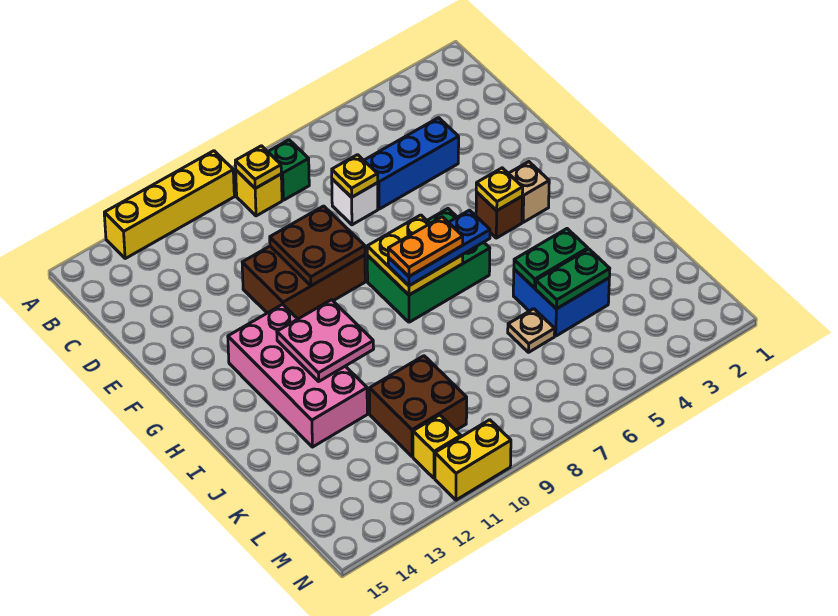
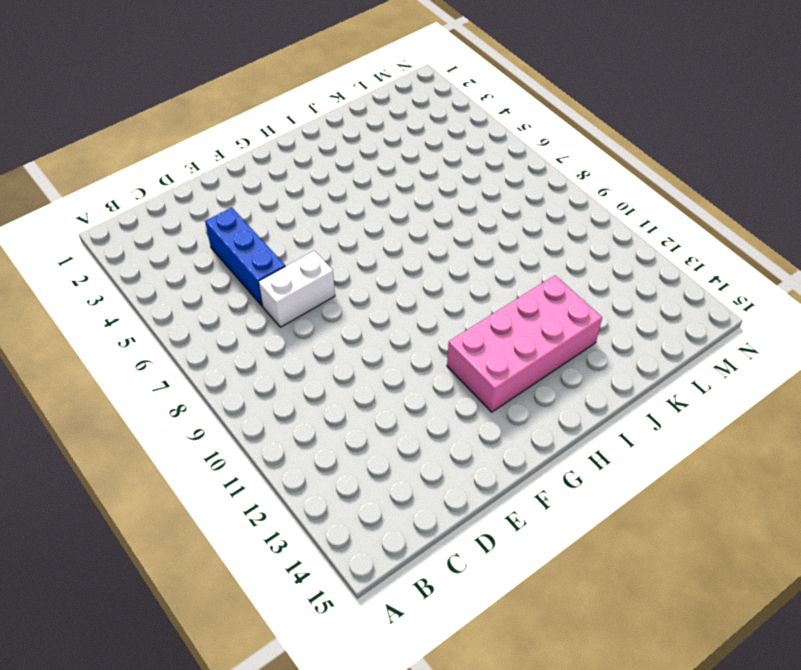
white brick D7:E7 level 1 -> white brick D7 level 1
none -> yellow brick A10:A13 level 1
none -> green brick B8 level 1
none -> yellow brick B9 level 1

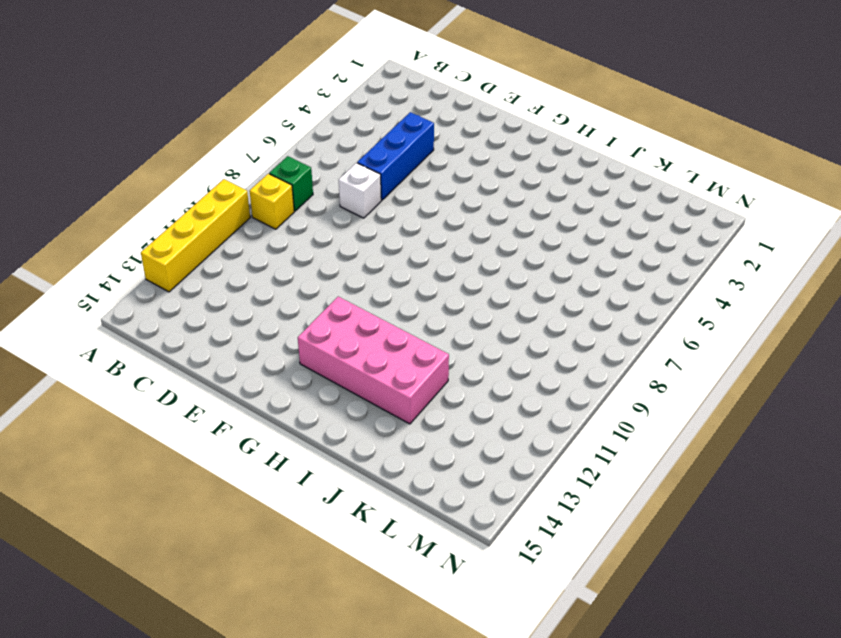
none -> brown brick E9:F11 level 1
none -> tan brick G3 level 1
none -> brown brick G4 level 1

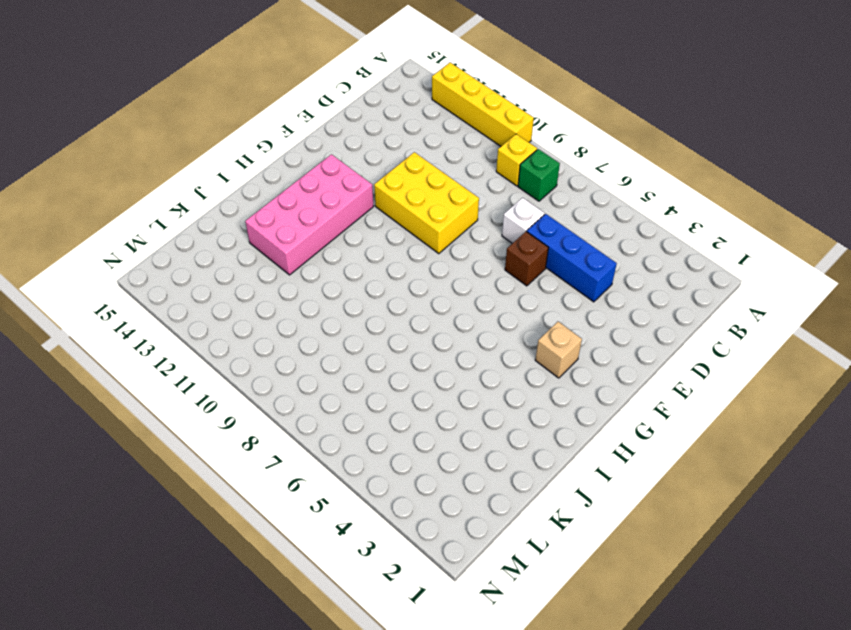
brown brick E6 level 1 -> brown brick G4 level 1
yellow brick E9:F11 level 1 -> brown brick E9:F11 level 1
none -> green brick G6:H8 level 1
none -> blue brick J4:K5 level 1
none -> tan plate K6 level 1

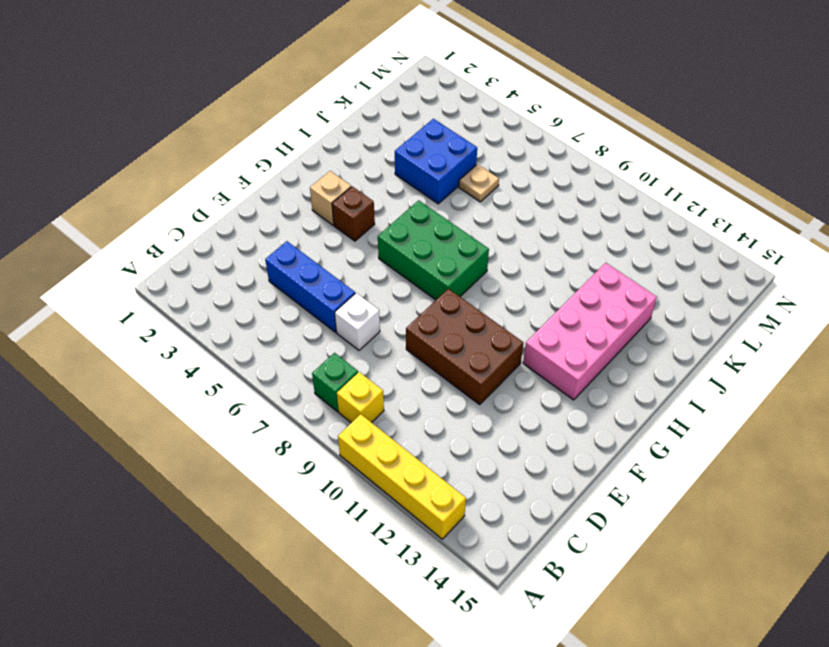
none -> brown brick K10:L11 level 1
none -> yellow brick M11 level 1
none -> yellow brick N10:N11 level 1

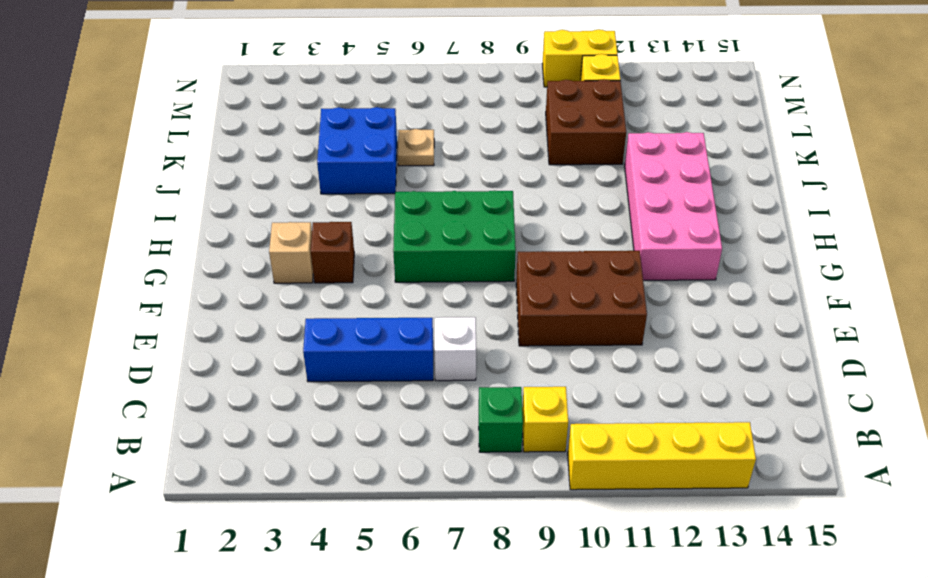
none -> yellow plate B9 level 2
none -> yellow plate D7 level 2
none -> brown plate E9:F10 level 2

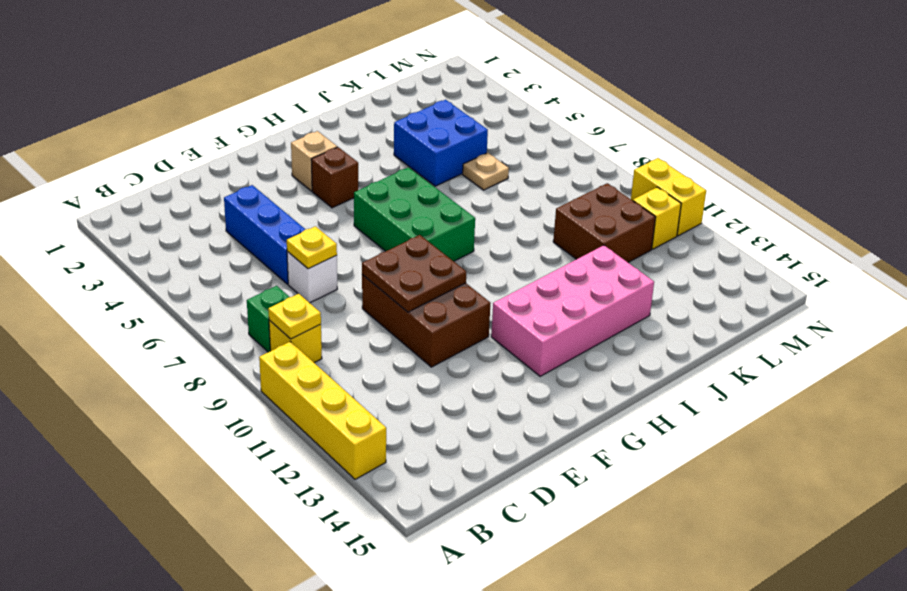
none -> yellow plate G4 level 2
none -> yellow plate G7:H8 level 2
none -> pink plate H11:I12 level 2

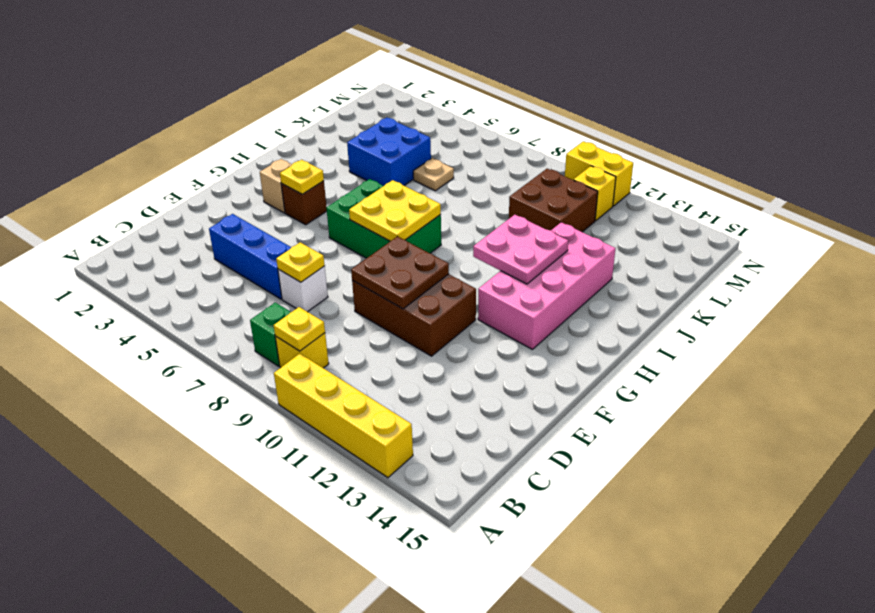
none -> green plate J4:J5 level 2
none -> green plate K4:K5 level 2
none -> blue plate H6:H8 level 3

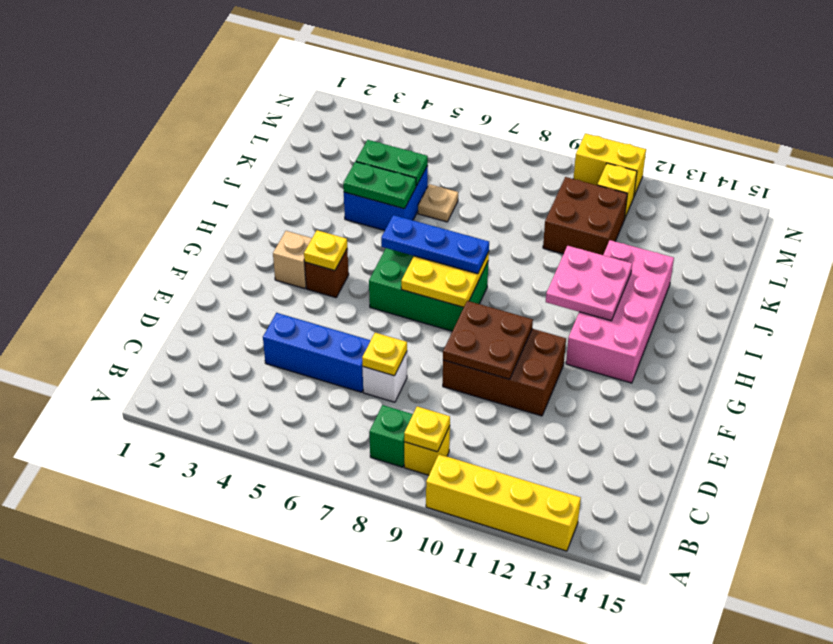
none -> orange plate H7:H8 level 4

